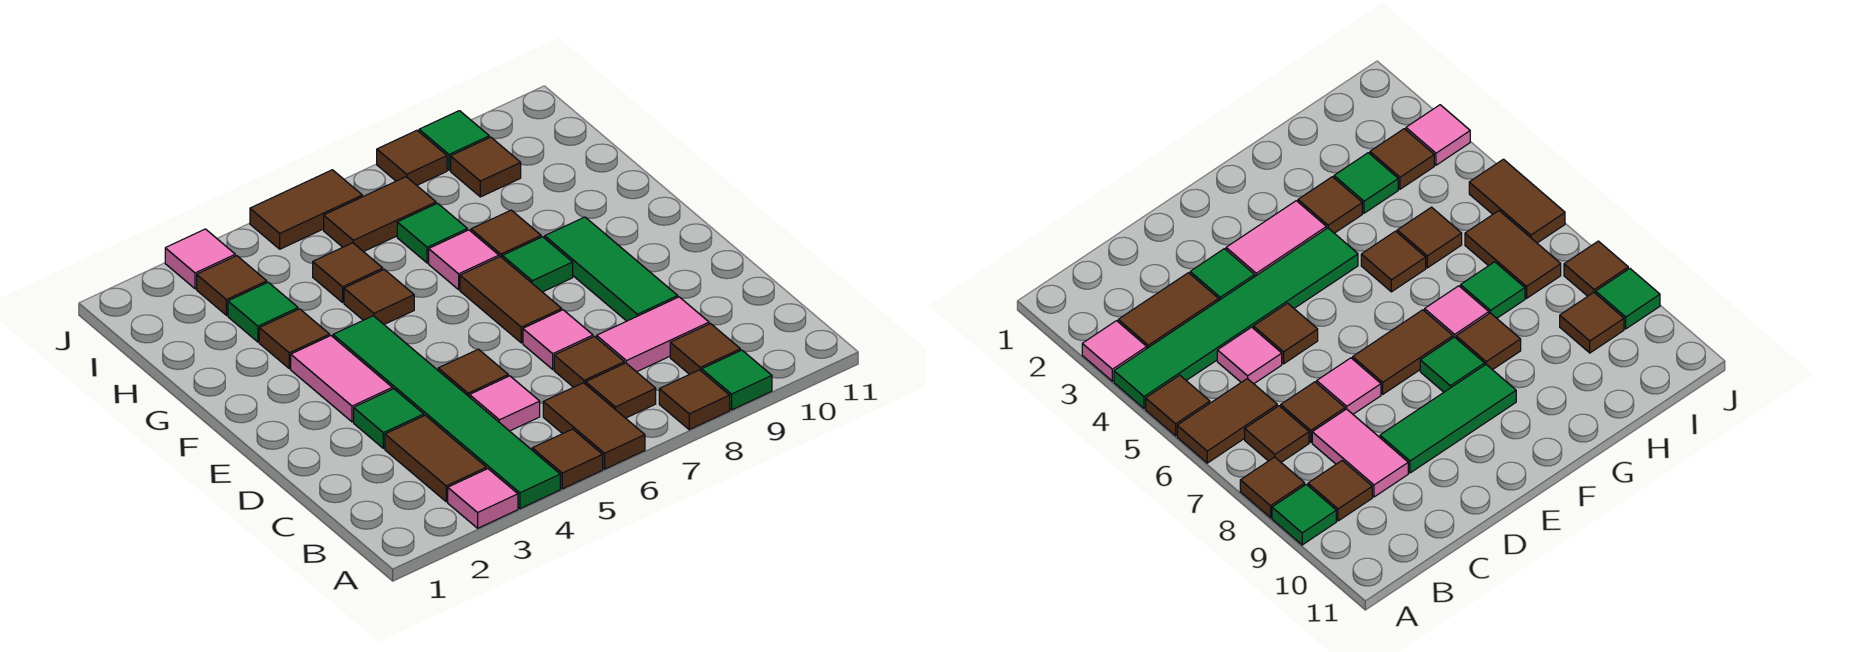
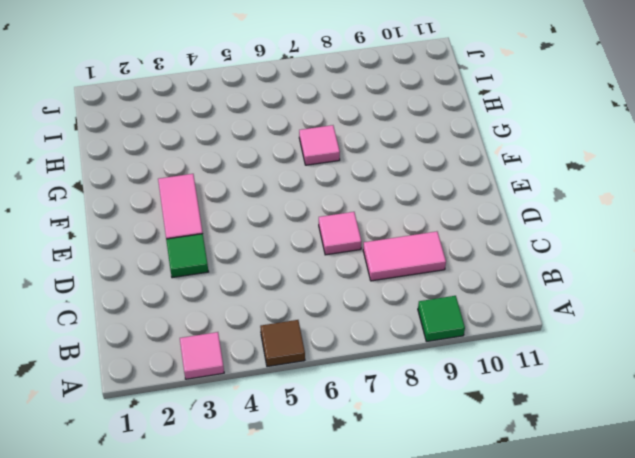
none -> green tile A4:F4 level 1
none -> brown tile A6:B6 level 1
none -> brown tile A8 level 1
none -> brown tile B3:C3 level 1

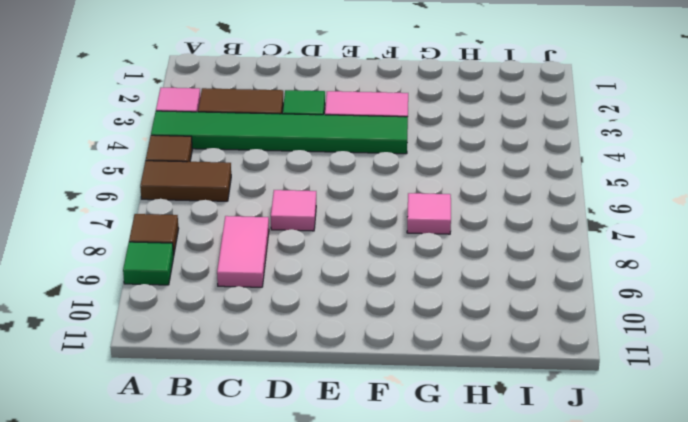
none -> brown tile B7 level 1
none -> brown tile B9 level 1
none -> pink tile C5 level 1
none -> brown tile C7 level 1

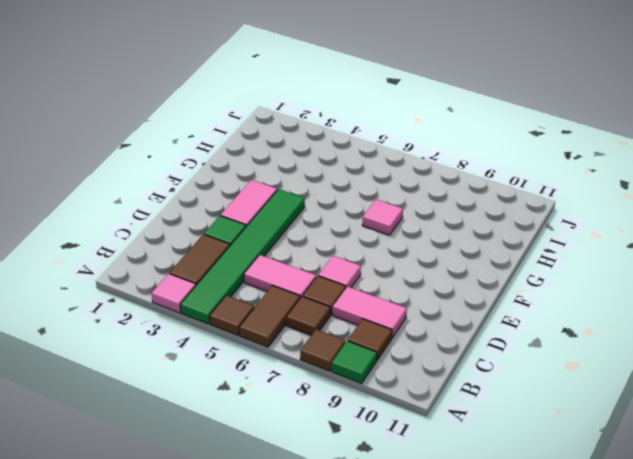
pink tile C5:C6 level 1 -> pink tile C5 level 1
none -> brown tile D5 level 1
none -> green tile D9:F9 level 1
none -> brown tile E7:F7 level 1
none -> green tile F8 level 1

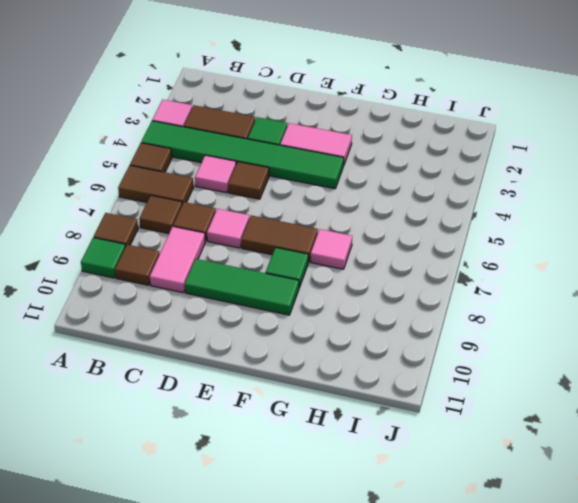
none -> brown tile G3 level 1
none -> brown tile G5 level 1
none -> brown tile G8 level 1
none -> green tile H3 level 1

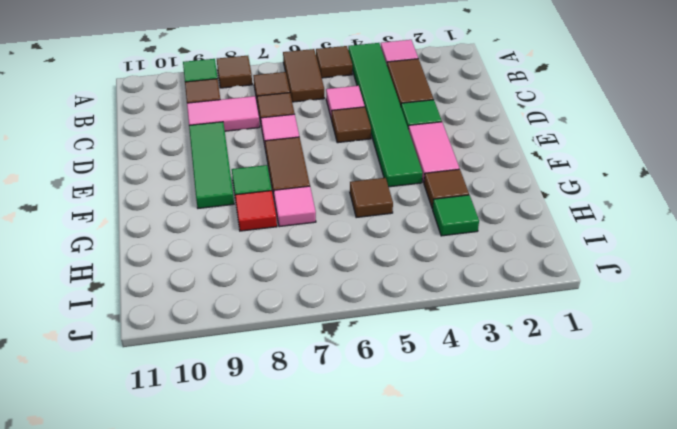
red tile G8 level 1 -> brown tile G8 level 1
none -> brown tile H5 level 1
none -> green tile H7 level 1
none -> brown tile I3 level 1
none -> brown tile I6:I7 level 1

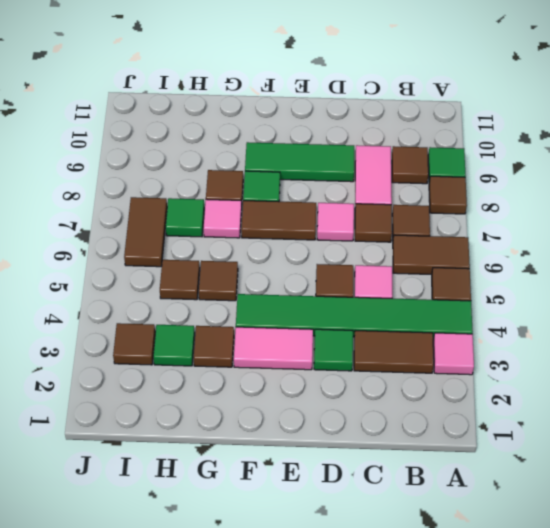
none -> brown tile I9 level 1
none -> pink tile J3 level 1
none -> brown tile J5:J6 level 1
none -> brown tile J8 level 1

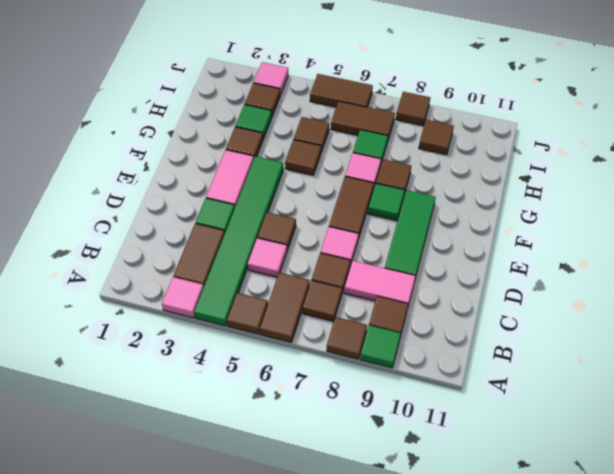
none -> green tile J9 level 1

